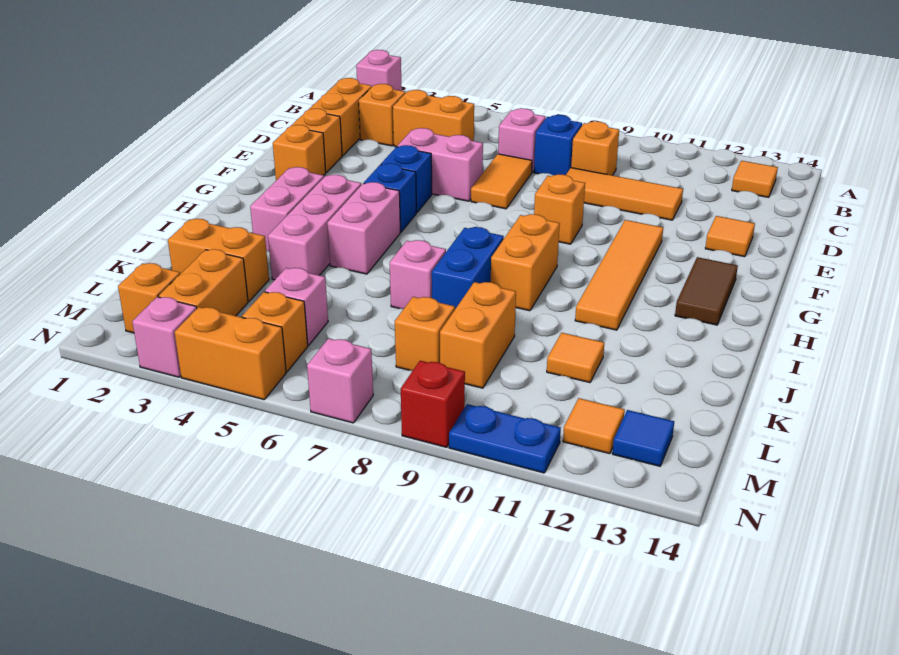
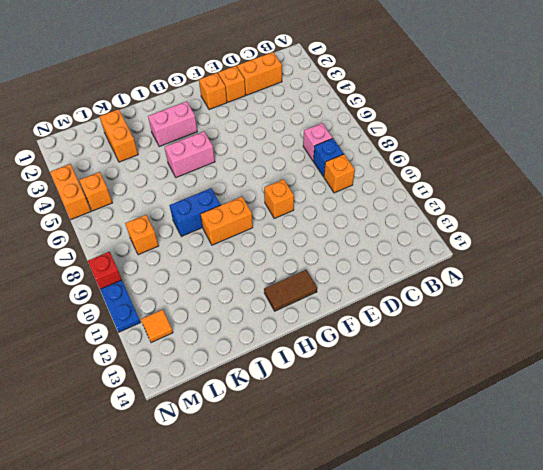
none -> pink brick A2 level 1
none -> orange tile B13 level 1
none -> orange brick C3 level 1
none -> orange brick C4:C5 level 1

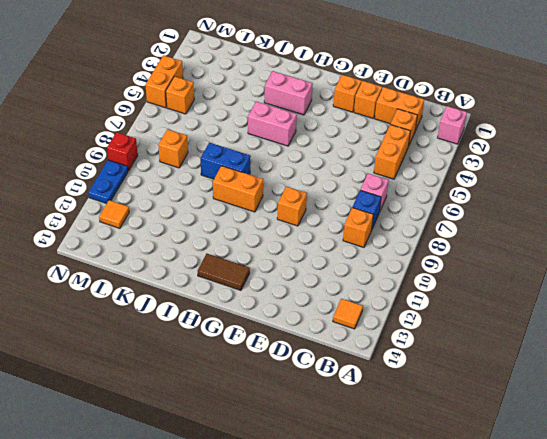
none -> orange tile D7:E7 level 1
none -> orange tile D9:D11 level 1
none -> pink brick E5:E6 level 1
none -> orange tile E13 level 1

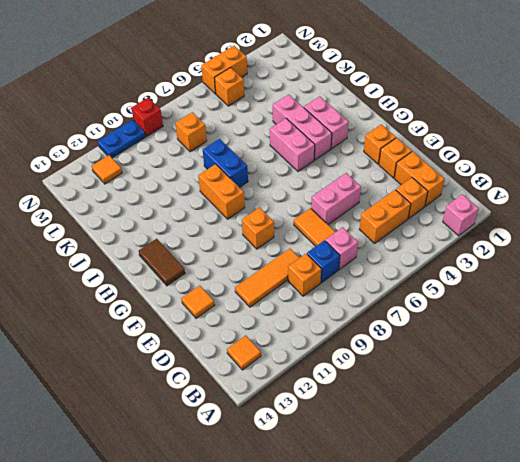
none -> blue brick F5 level 1
none -> orange tile F11:I11 level 1
none -> blue brick G5 level 1
none -> pink brick J7 level 1

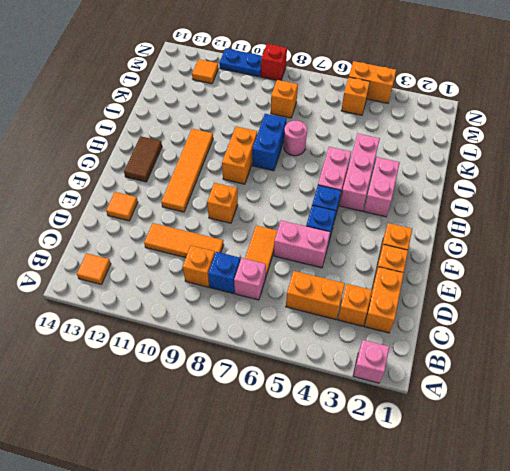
pink round brick J7 level 1 -> pink brick J7 level 1
none -> orange brick K2:K3 level 1
none -> orange brick K9:L9 level 1
none -> orange tile K11 level 1
none -> orange brick L3:M3 level 1

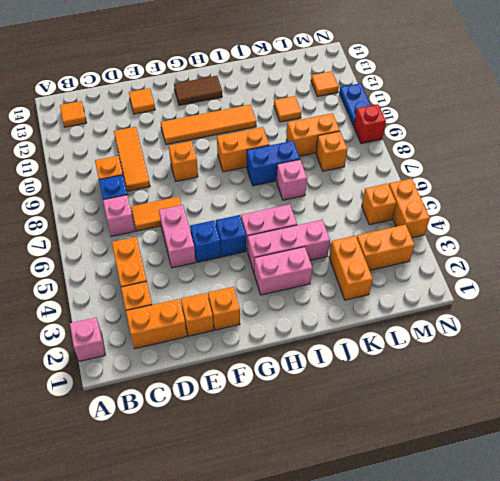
none -> pink brick L5 level 1
none -> orange brick M2 level 1
none -> blue tile M13 level 1
none -> pink brick N3 level 1

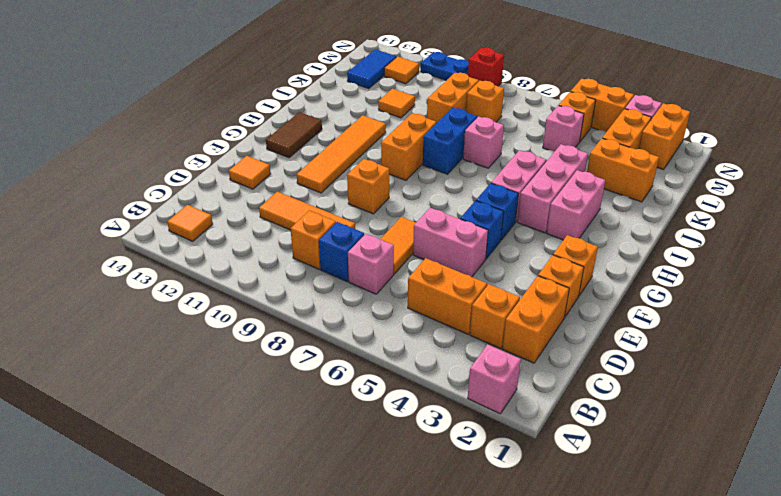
blue tile L13:M13 level 1 -> blue tile M13 level 1
orange brick M2:N2 level 1 -> orange brick M2 level 1
none -> pink brick N7 level 1

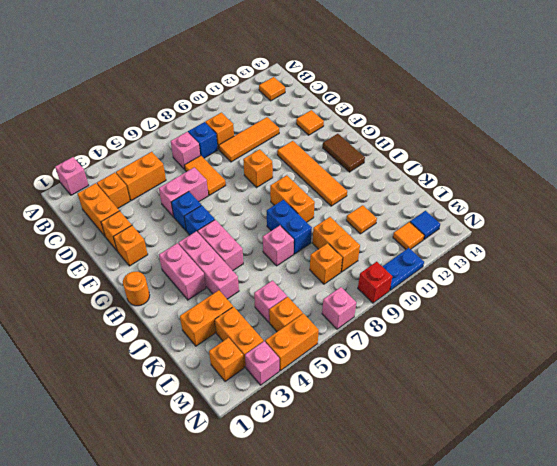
orange round brick H1 level 1 -> none

